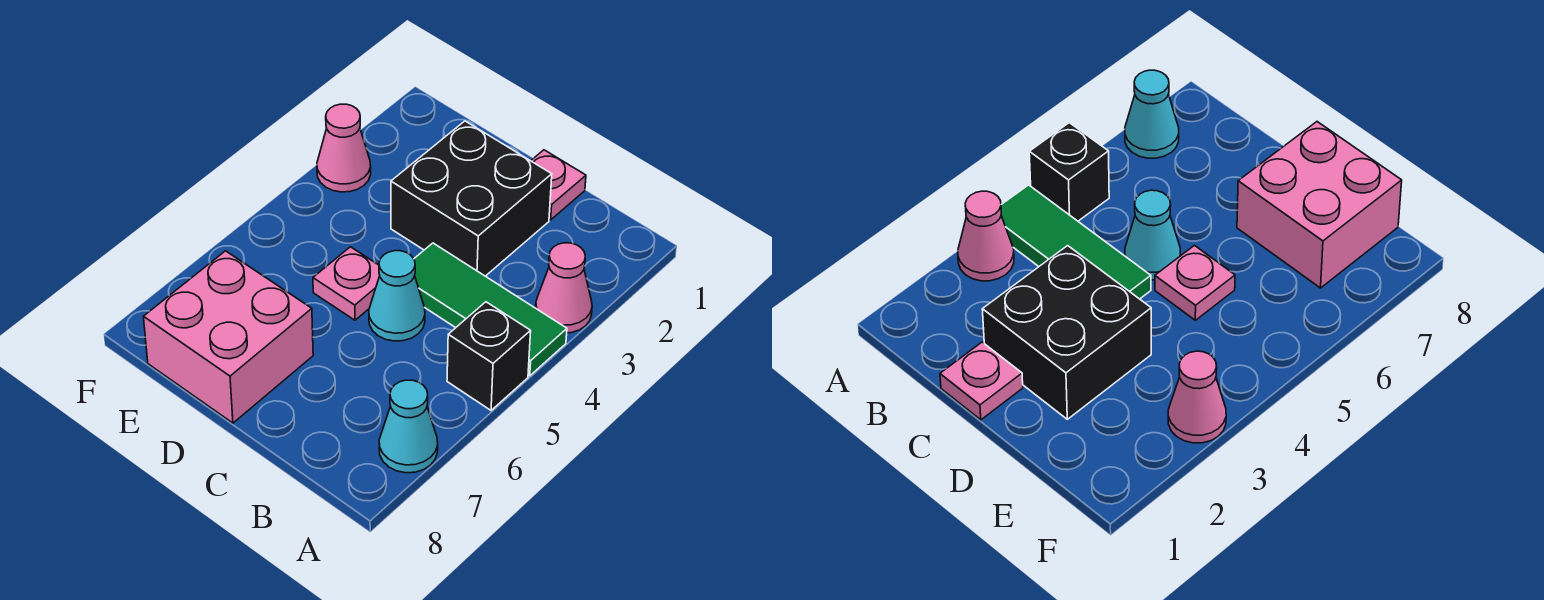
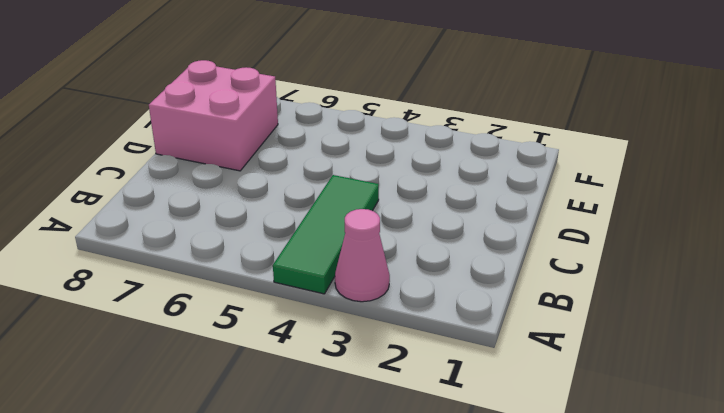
none -> black brick A5 level 1
none -> cyan cone A7 level 1

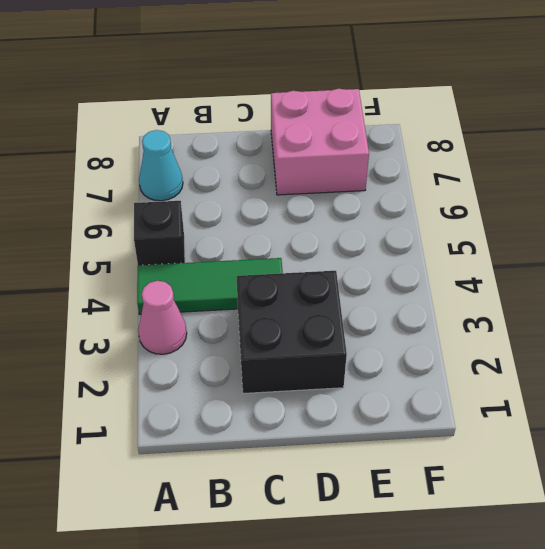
none -> pink plate C1 level 1
none -> cyan cone C5 level 1

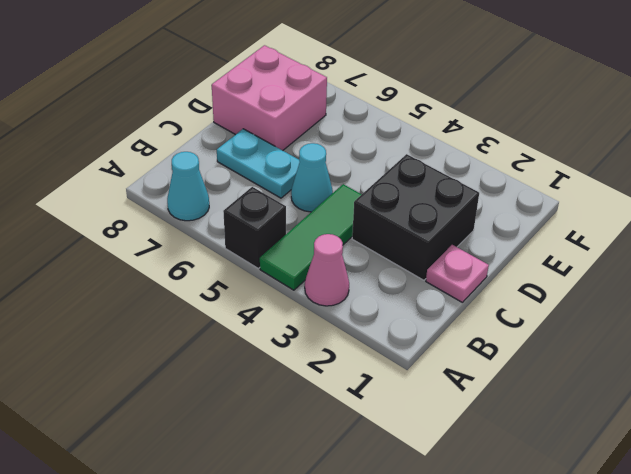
cyan plate C6:C7 level 1 -> none
none -> pink plate D5 level 1
none -> pink cone F3 level 1

